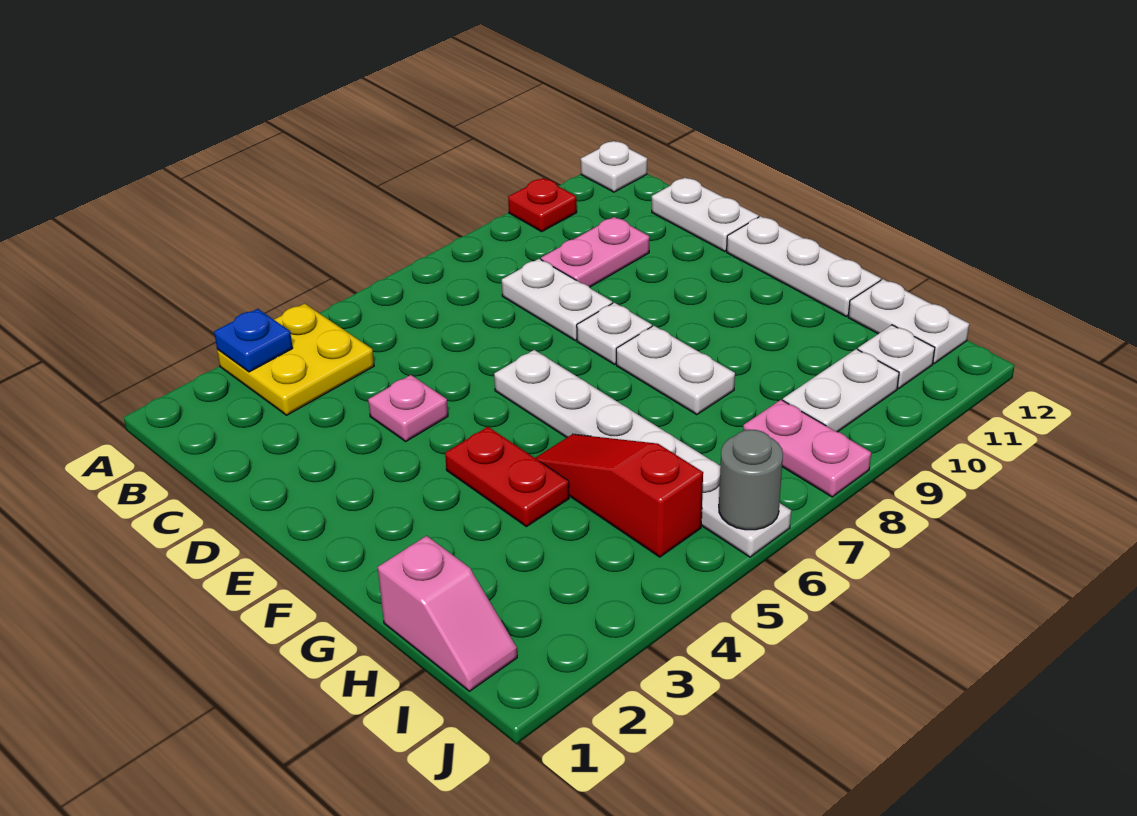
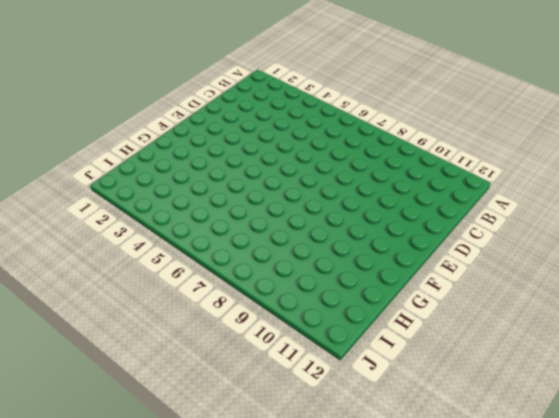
none -> yellow plate A3:B4 level 1
none -> red plate A10 level 1
none -> white plate A12 level 1

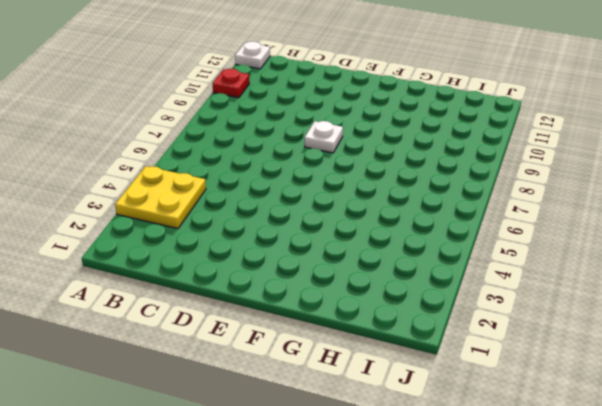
none -> white plate C8:D8 level 1
none -> pink plate C9:C10 level 1
none -> white plate C12:D12 level 1

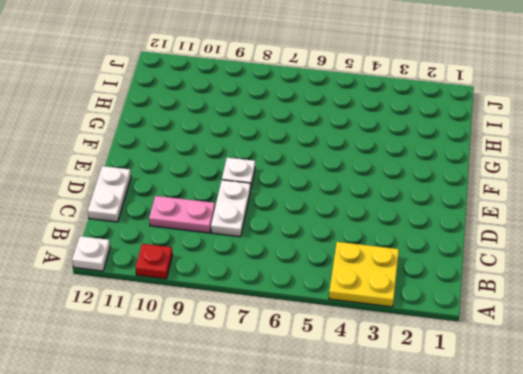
none -> pink plate D4 level 1
none -> white plate E6:J6 level 1
none -> white plate E12:G12 level 1

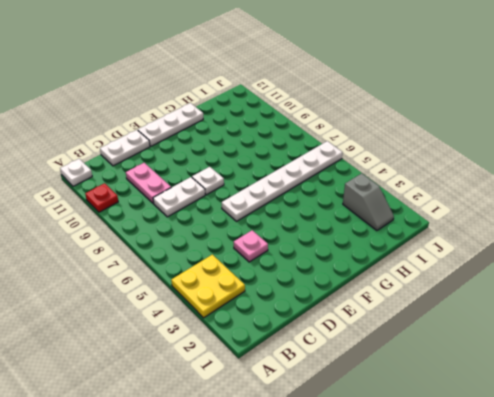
grey slope I2:I3 level 1 top 3 -> none
none -> red plate F4:G4 level 1
none -> white plate F8:G8 level 1
none -> red slope G5:I5 level 1 top I

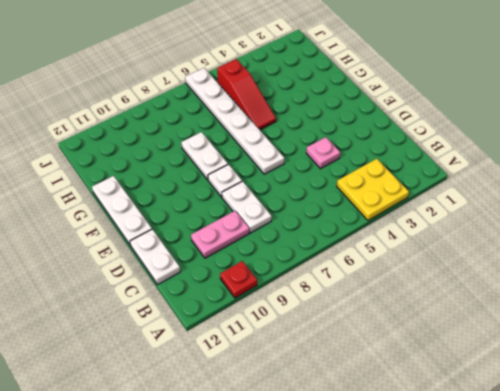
none -> white plate A12 level 1
none -> red plate F4:G4 level 1
none -> pink slope H1:I1 level 1 top H

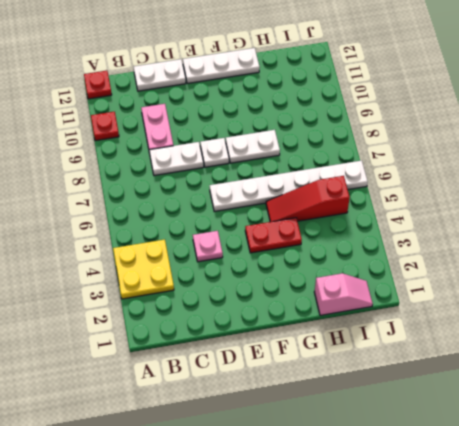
red plate A12 level 1 -> white plate A12 level 1
none -> white plate H12:I12 level 1
none -> pink plate I8:J8 level 1
none -> white plate I9:I10 level 1

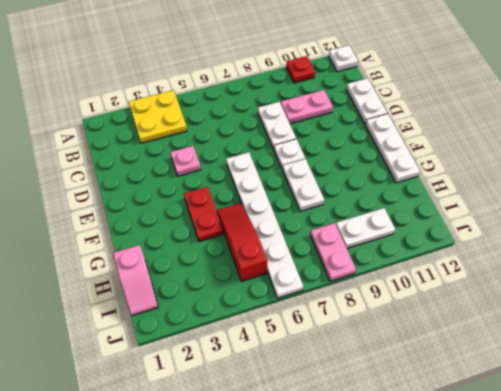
none -> white plate H12:I12 level 1
none -> white plate I11 level 1
none -> blue plate A3 level 2

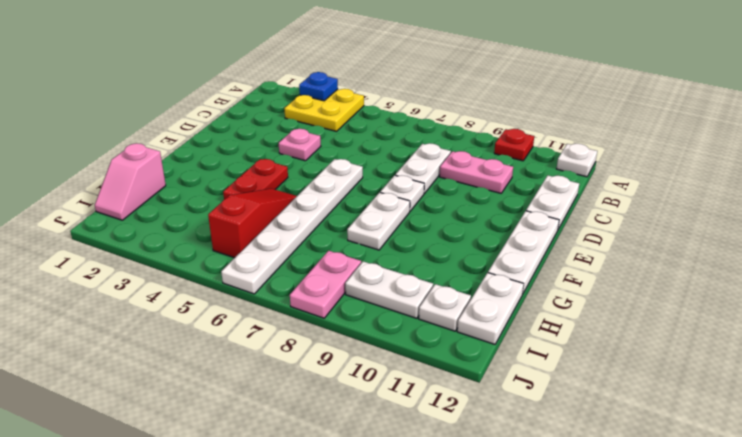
none -> grey round brick J6 level 2

